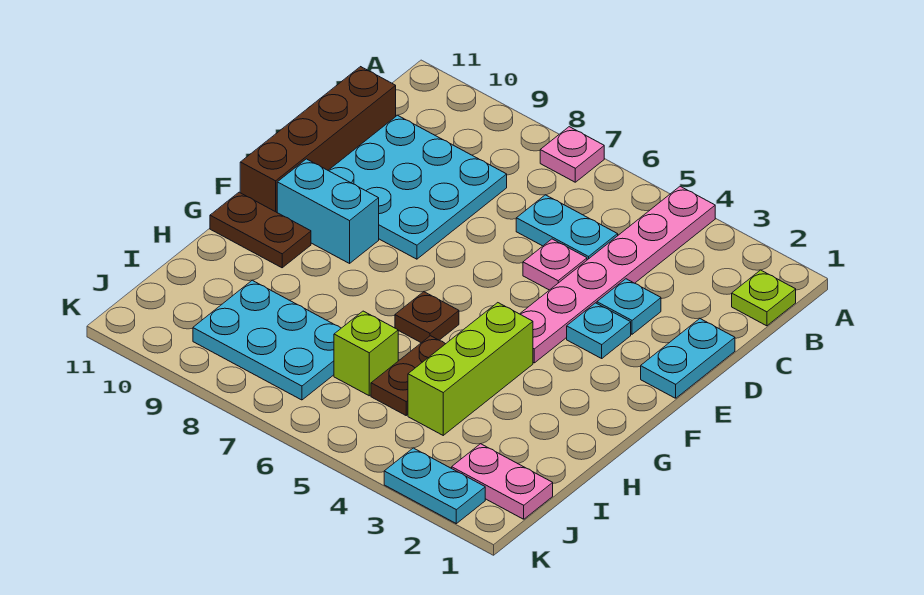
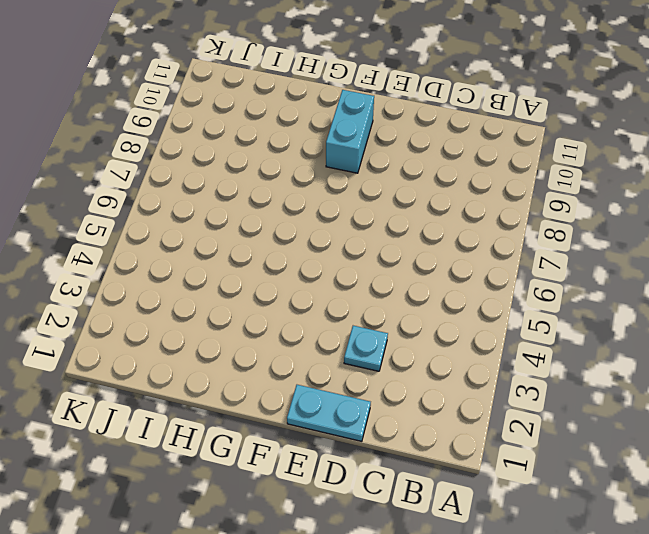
none -> pink plate A4:F4 level 1
none -> pink plate A7 level 1
none -> lime plate B1 level 1

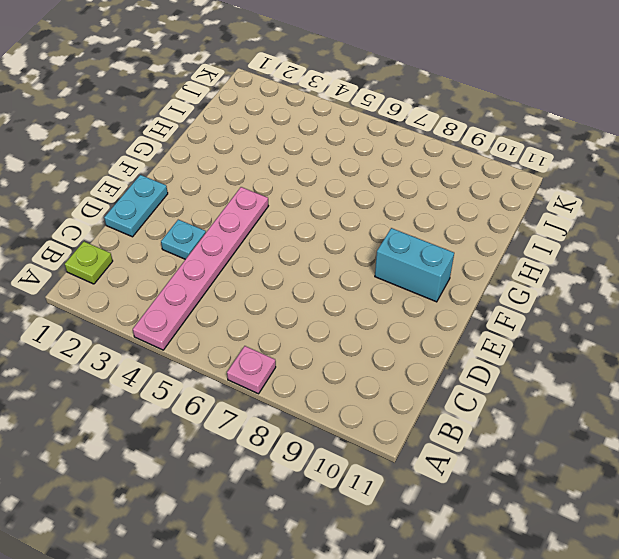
none -> cyan plate C5:C6 level 1
none -> cyan plate C8:E10 level 1
none -> brown brick C11:F11 level 1

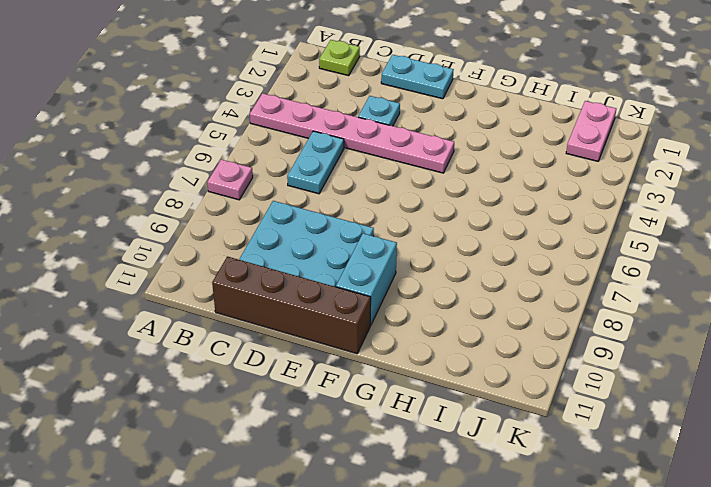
none -> pink plate D5 level 1
none -> cyan plate E3 level 1
none -> lime brick G4:I4 level 1

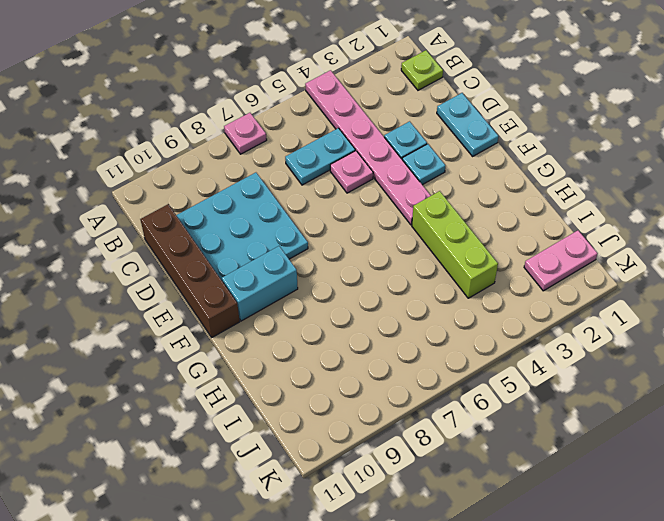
none -> brown plate G6 level 1
none -> brown plate G10:G11 level 1
none -> brown plate H5:I5 level 1

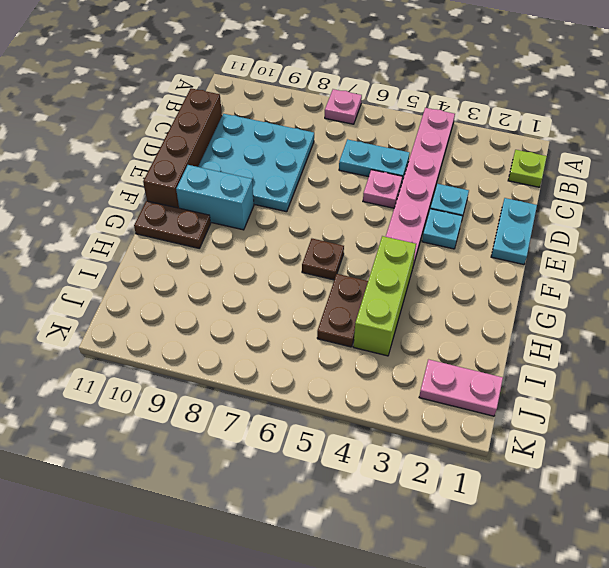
none -> lime brick I6 level 1
none -> cyan plate I7:J9 level 1
none -> cyan plate K2:K3 level 1

